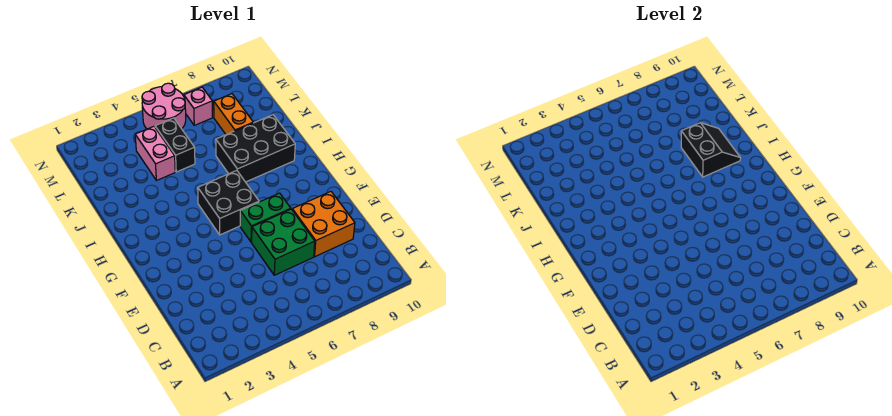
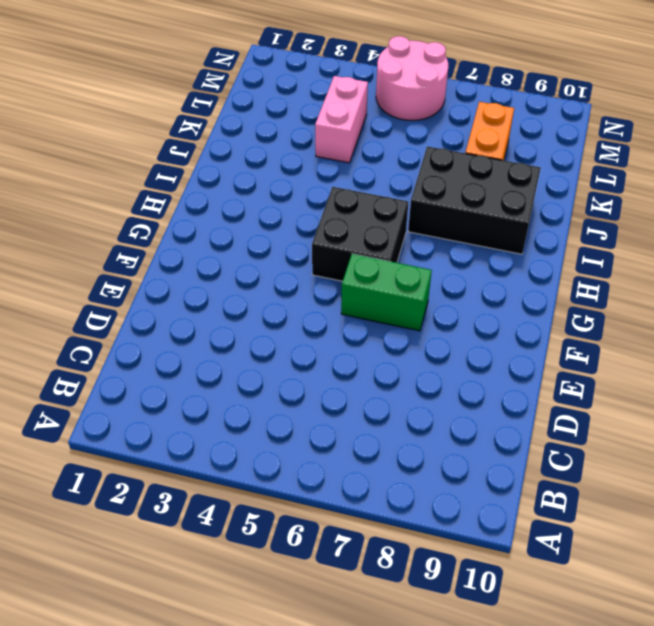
none -> green brick D6:E7 level 1
none -> orange brick D8:E9 level 1

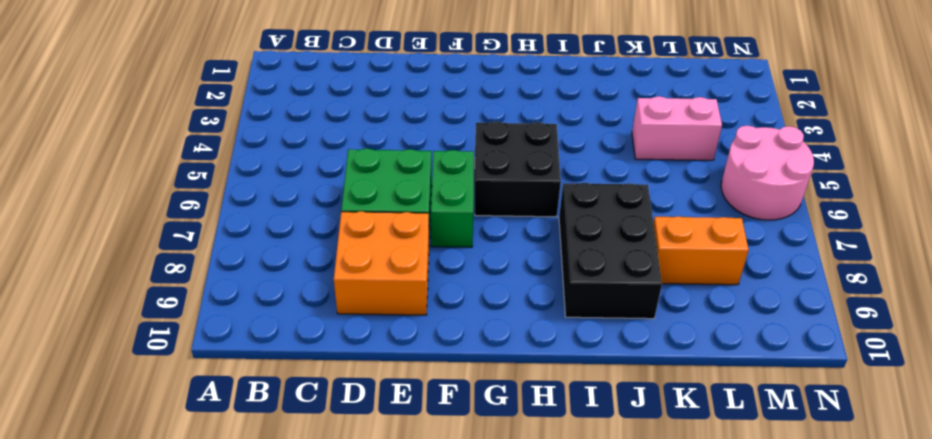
none -> black brick K5:L5 level 1
none -> pink brick M7 level 1

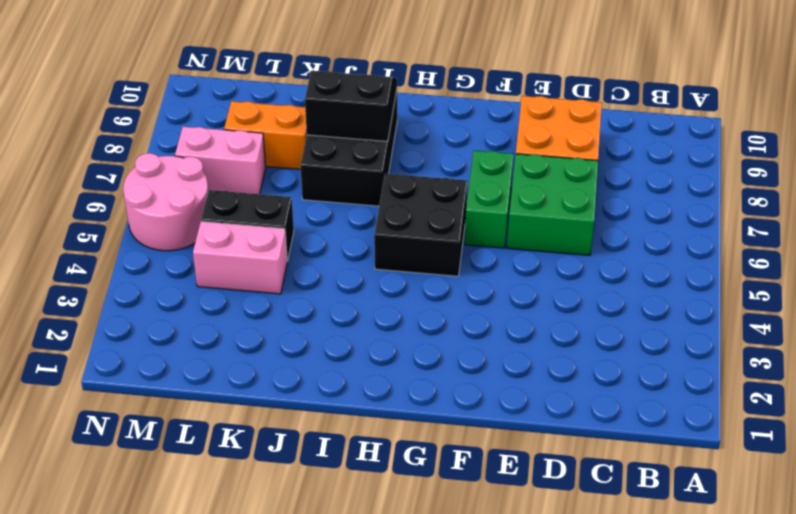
pink brick L7:M7 level 1 -> pink brick M7 level 1

